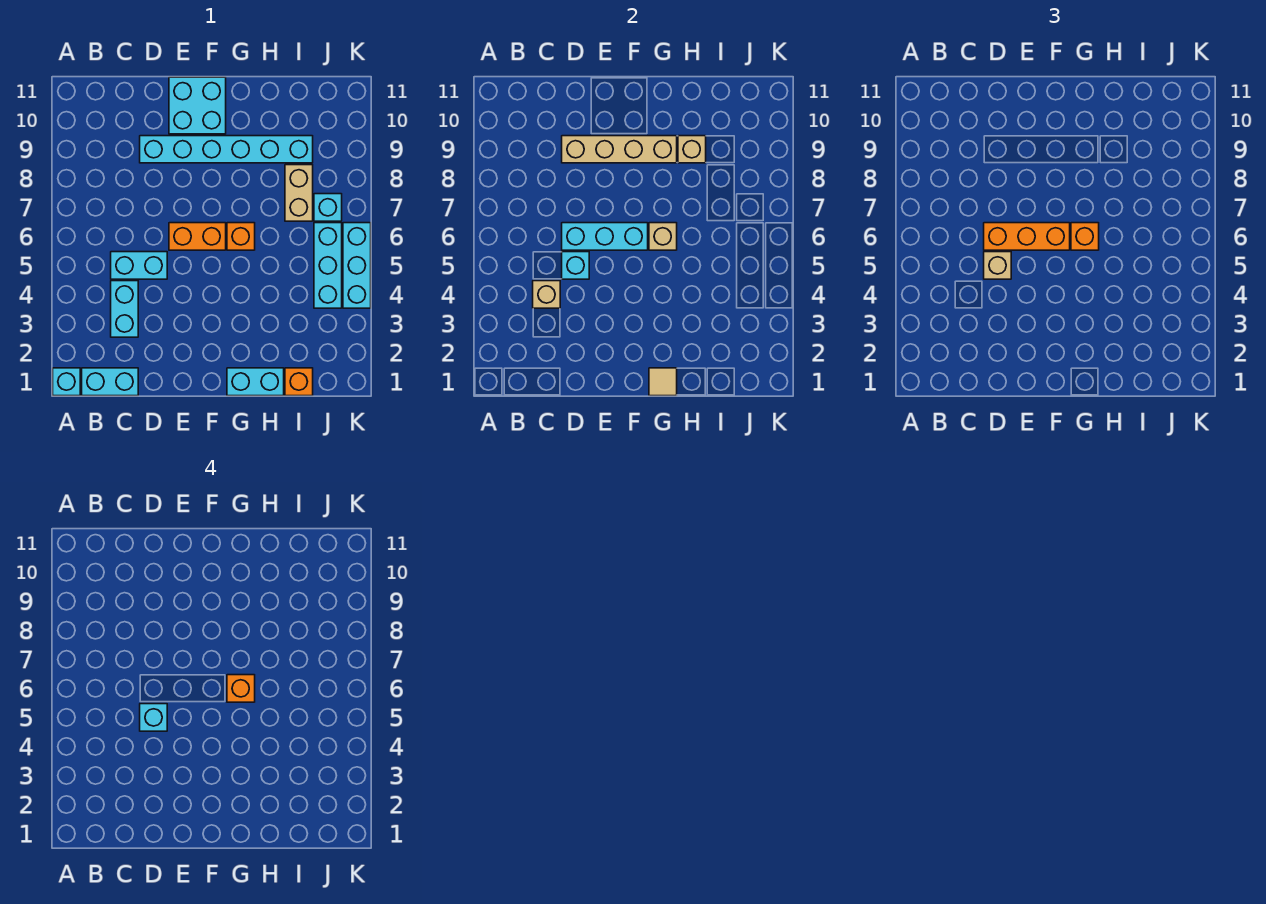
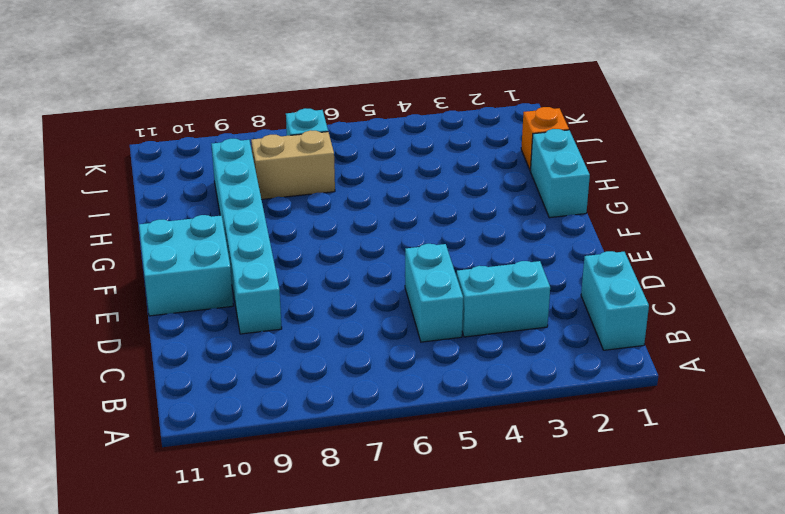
none -> cyan brick A1 level 1
none -> orange brick E6:F6 level 1
none -> orange brick G6 level 1

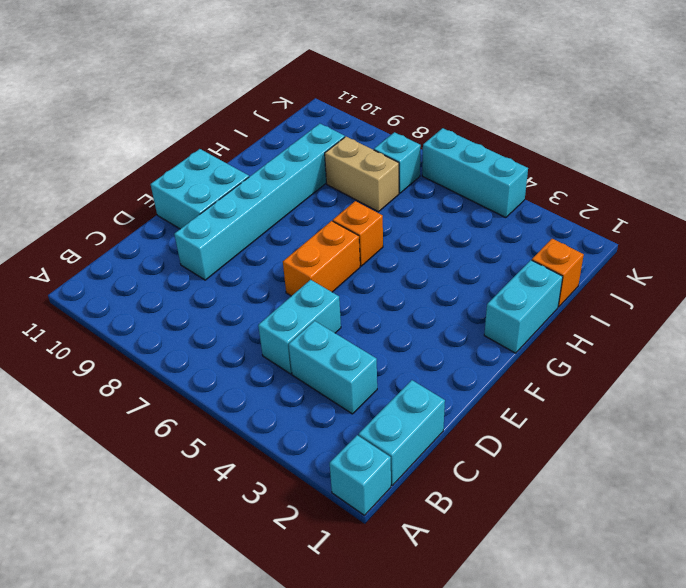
none -> cyan brick J4:J6 level 1
none -> tan brick C4 level 2
none -> cyan brick D5 level 2

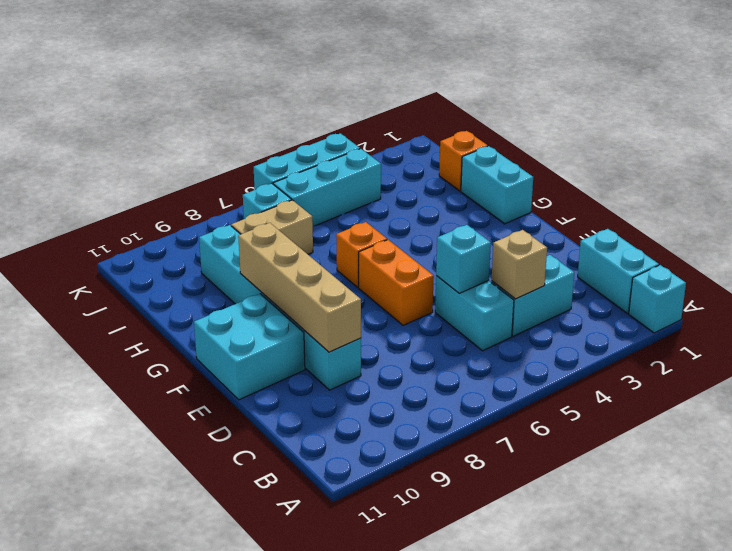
none -> cyan brick D6:F6 level 2
none -> tan tile G1 level 2
none -> tan brick G6 level 2

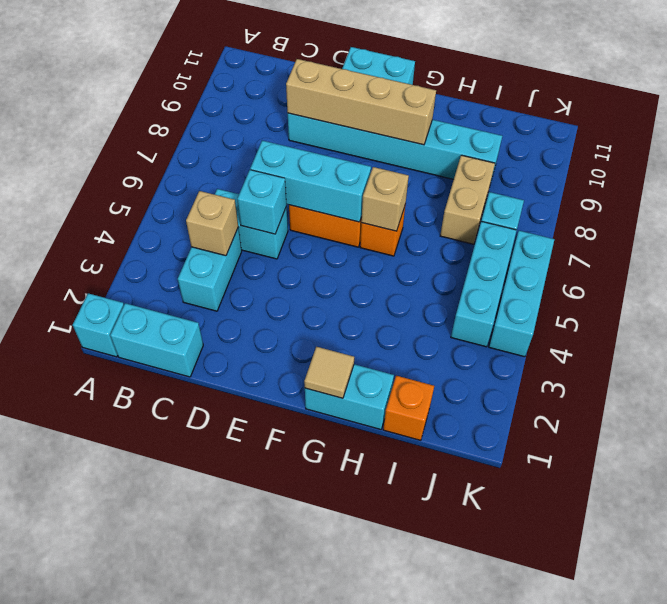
none -> tan brick H9 level 2
none -> tan brick D5 level 3
none -> orange brick D6:F6 level 3

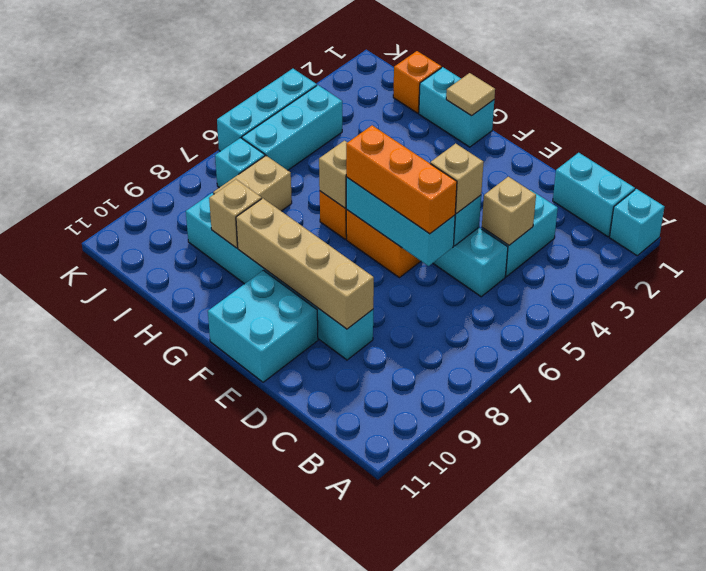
none -> orange brick G6 level 3
none -> cyan brick D5 level 4
none -> orange brick G6 level 4

